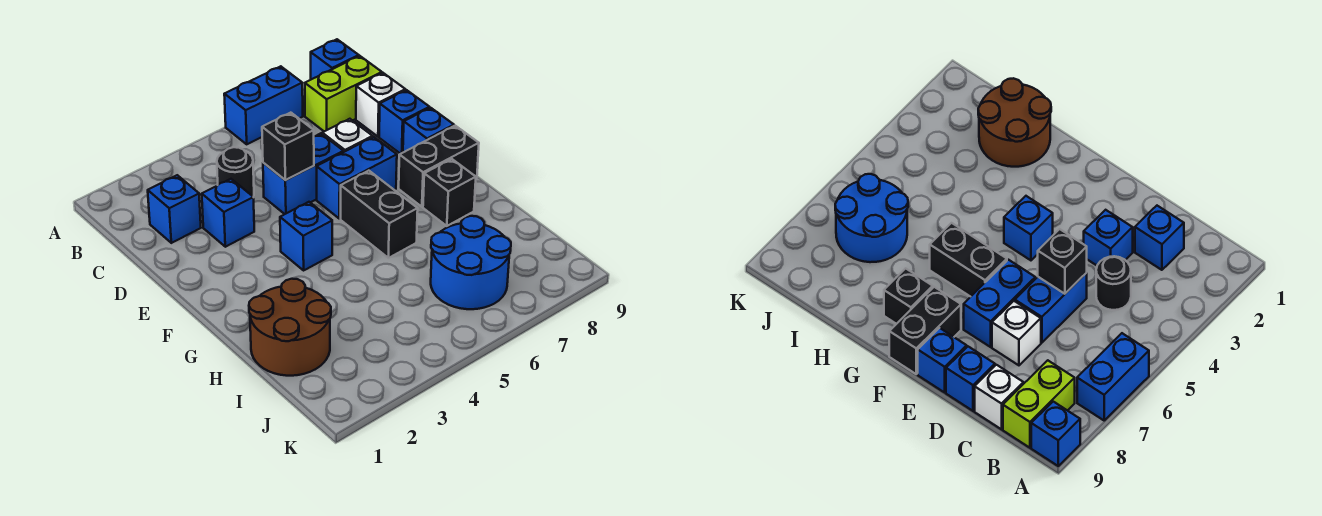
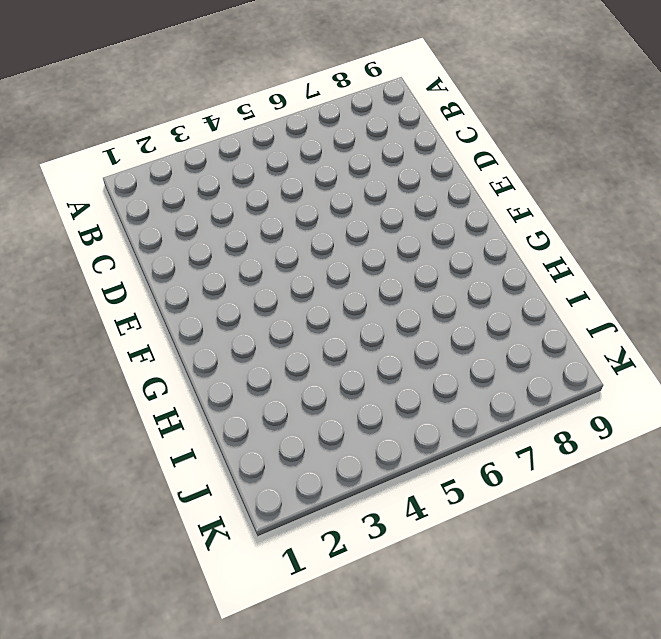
none -> blue brick A6:A7 level 1
none -> blue brick A9 level 1
none -> lime brick B8:B9 level 1

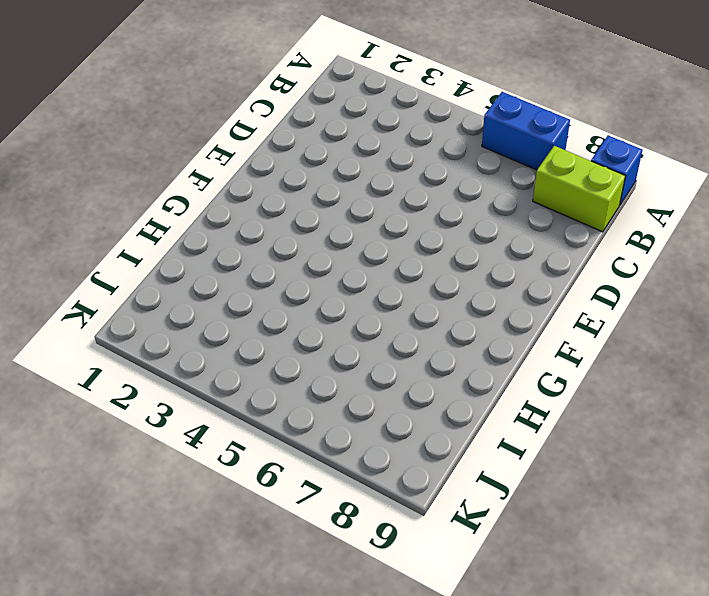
none -> blue brick C2 level 1
none -> black round brick C4 level 1
none -> white brick C9 level 1

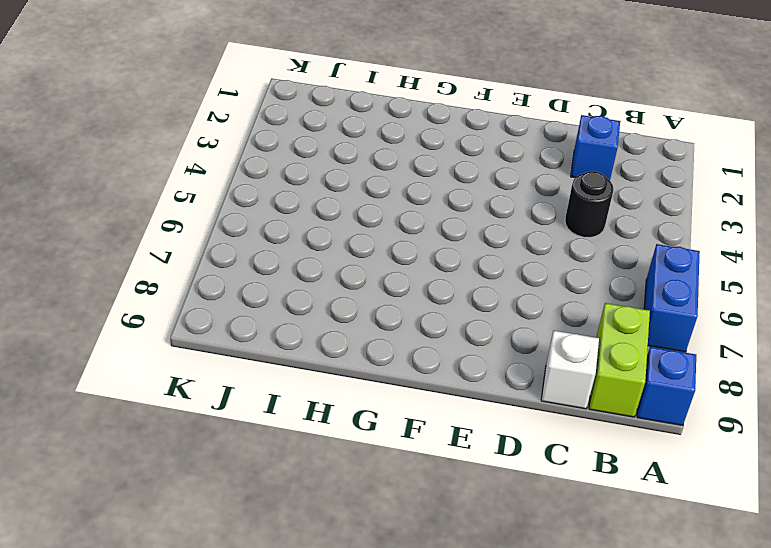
none -> blue brick D3 level 1
none -> blue brick D5:D6 level 1
none -> white brick D7 level 1

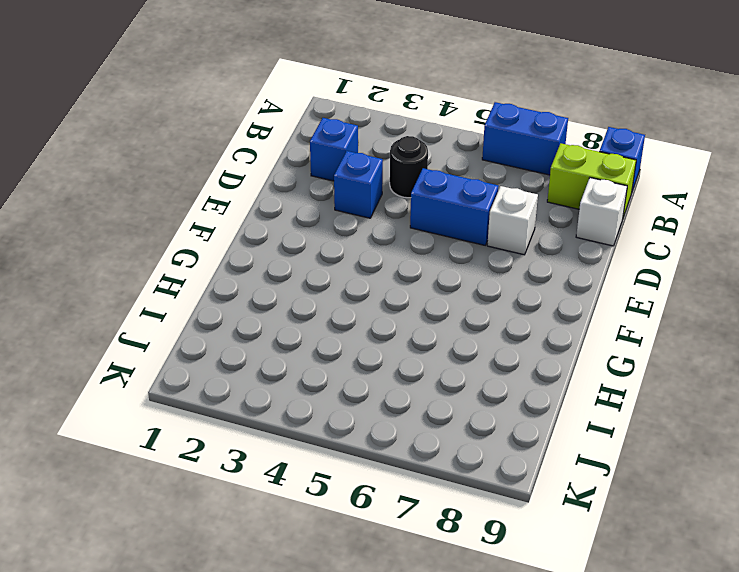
none -> blue brick D9 level 1
none -> blue brick E6:E7 level 1
none -> blue brick E9 level 1

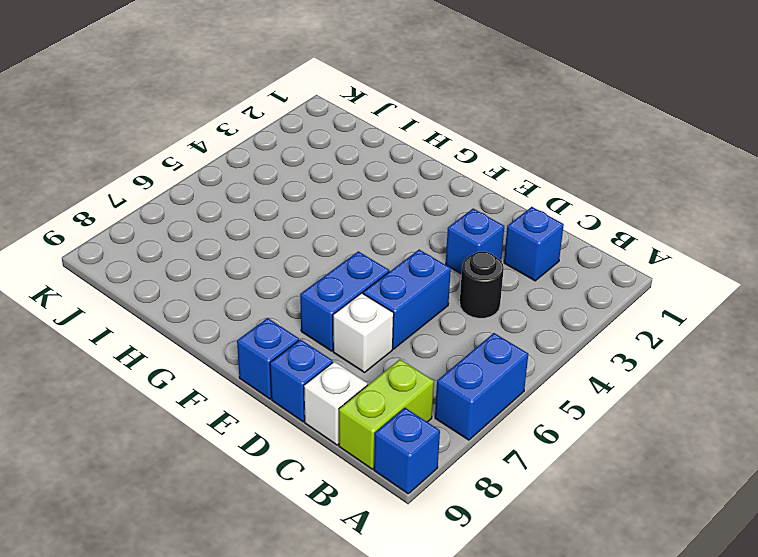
none -> blue brick F4 level 1
none -> black brick F6:G6 level 1
none -> black brick F8:F9 level 1

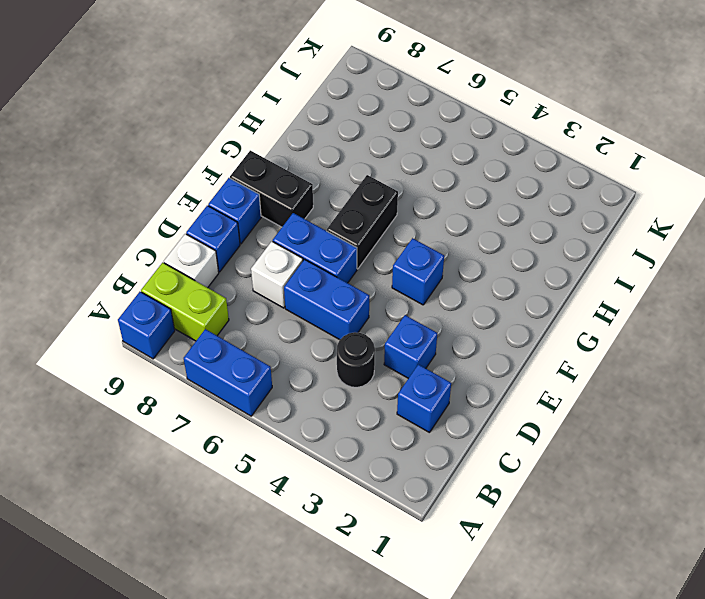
none -> black brick G8 level 1
none -> brown round brick H1:I2 level 1
none -> blue round brick I6:J7 level 1

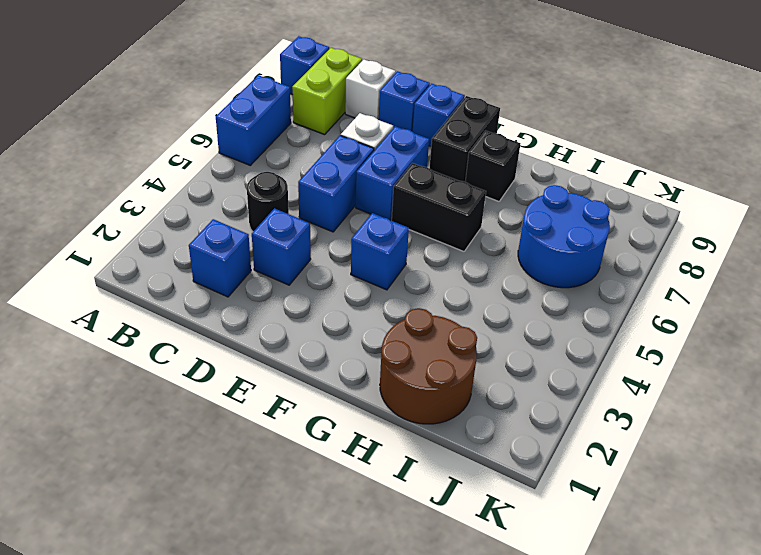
none -> black brick D5 level 2

